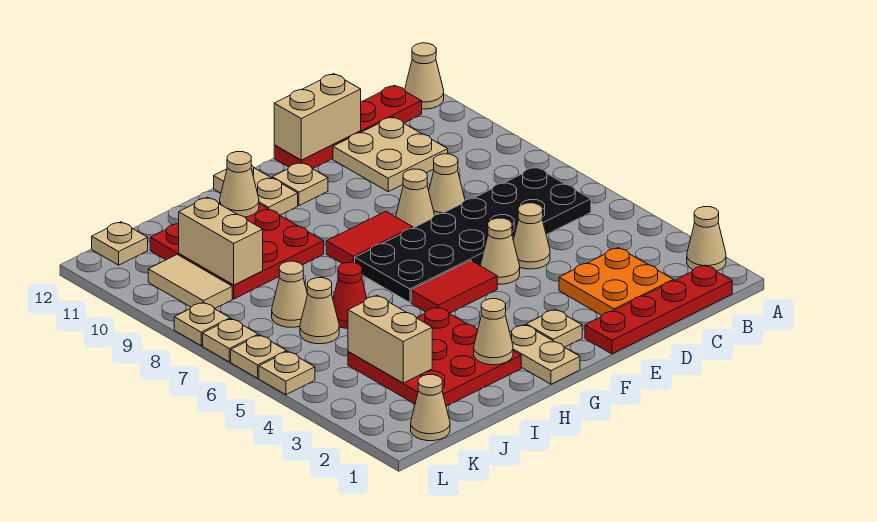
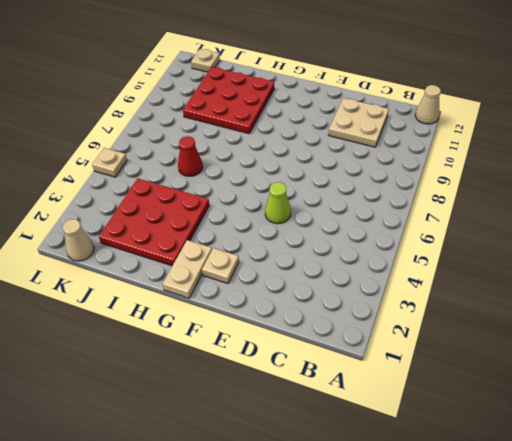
lime cone E5 level 1 -> tan cone E5 level 1
none -> tan cone A2 level 1
none -> red plate B1:E1 level 1
none -> black plate B6:G7 level 1
none -> red plate B12:E12 level 1

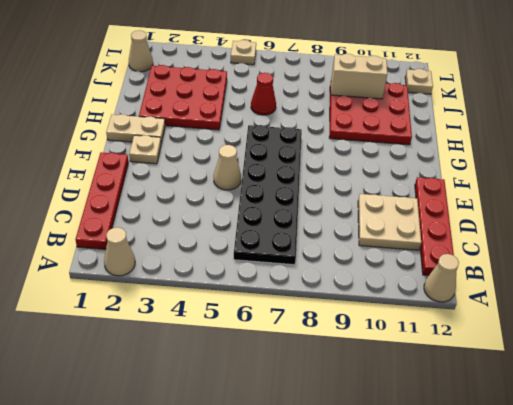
none -> orange plate C2:D3 level 1
none -> tan cone D5 level 1
none -> tan cone D8 level 1
none -> tan cone E8 level 1

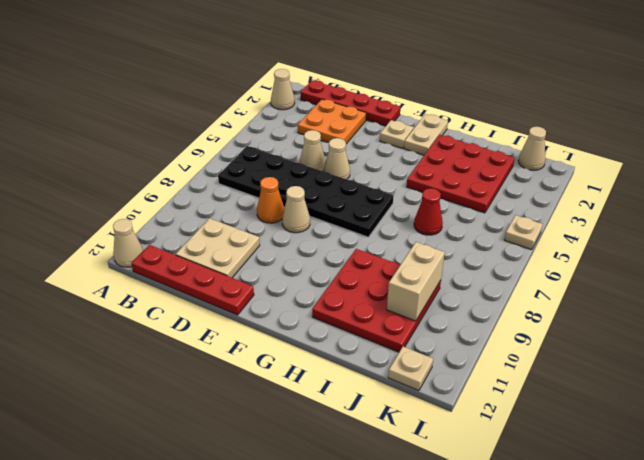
orange cone D8 level 1 -> tan cone D8 level 1
none -> red tile F5:G5 level 1
none -> red tile F8:G8 level 1
none -> tan plate F11 level 1
none -> tan plate G11:G12 level 1

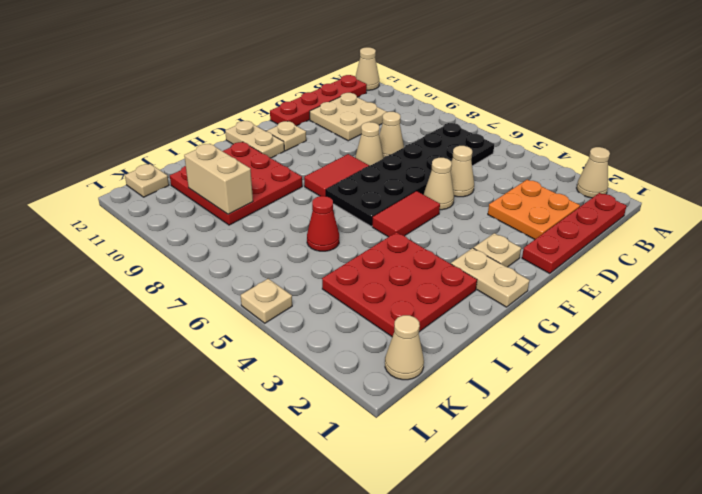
none -> tan cone J6 level 1
none -> tan cone J7 level 1
none -> tan tile K9:K10 level 1
none -> tan plate L6 level 1

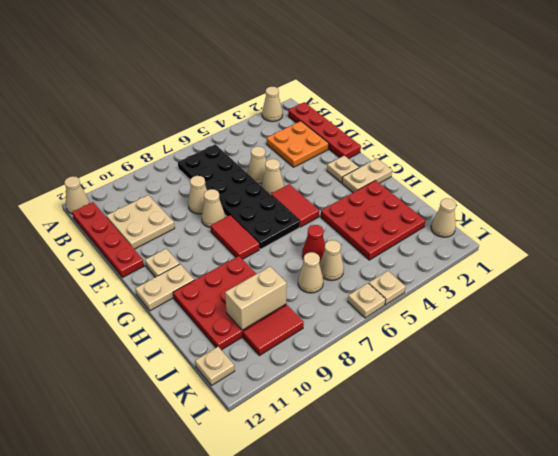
red tile K9:K10 level 1 -> tan tile K9:K10 level 1
none -> tan plate L7 level 1
none -> tan plate L8 level 1
none -> tan brick D12:E12 level 2
none -> tan cone H2 level 2

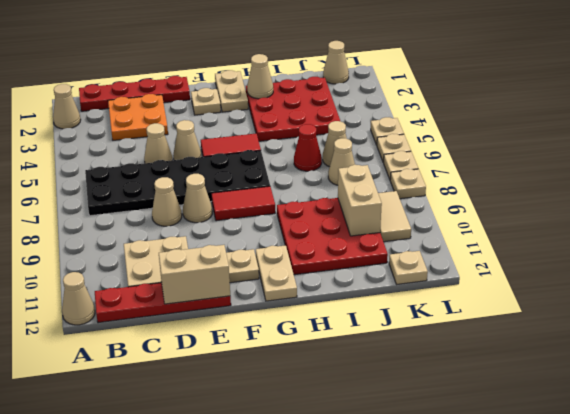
none -> tan cone H11 level 2
none -> tan brick J3:J4 level 2

